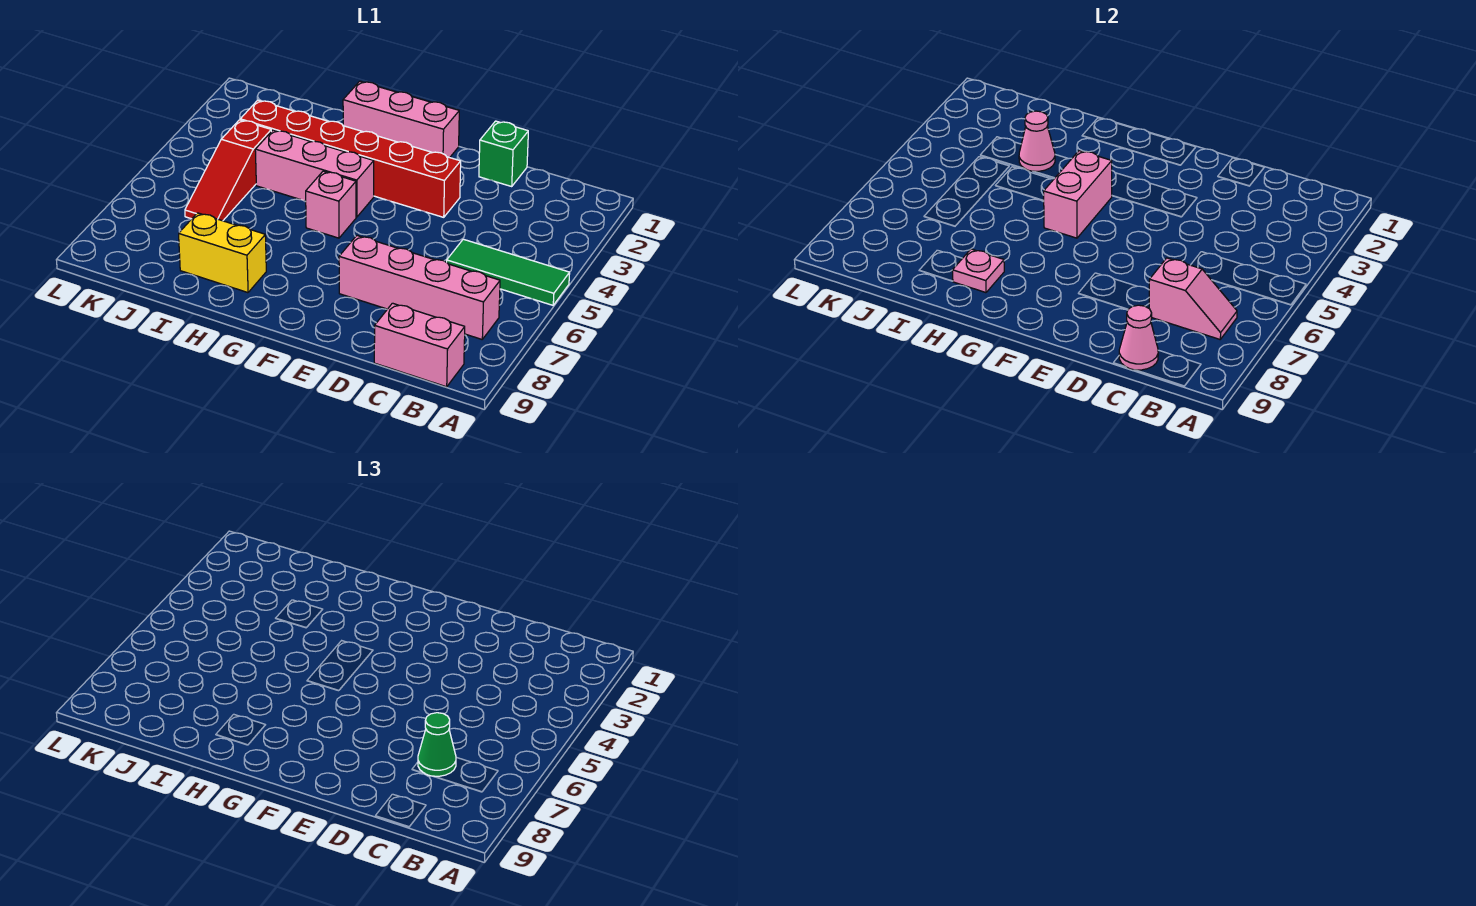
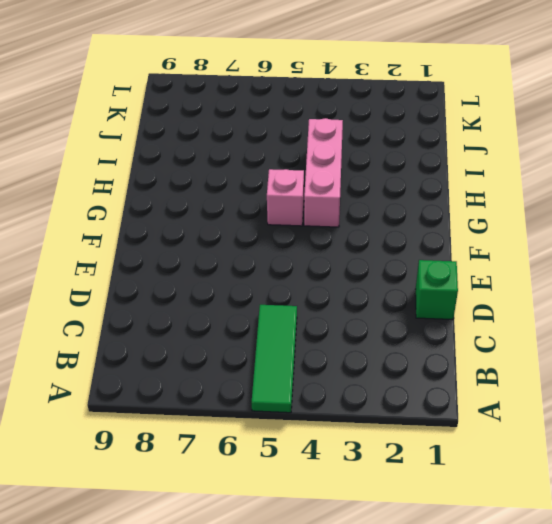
none -> pink brick B7:E7 level 1
none -> pink brick B9:C9 level 1
none -> red brick E3:J3 level 1

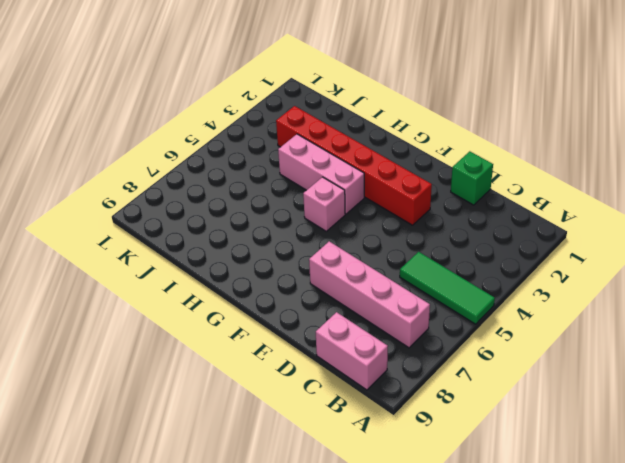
none -> pink brick F1:H1 level 1
none -> yellow brick H8:I8 level 1
none -> red slope J4:J6 level 1 top 4

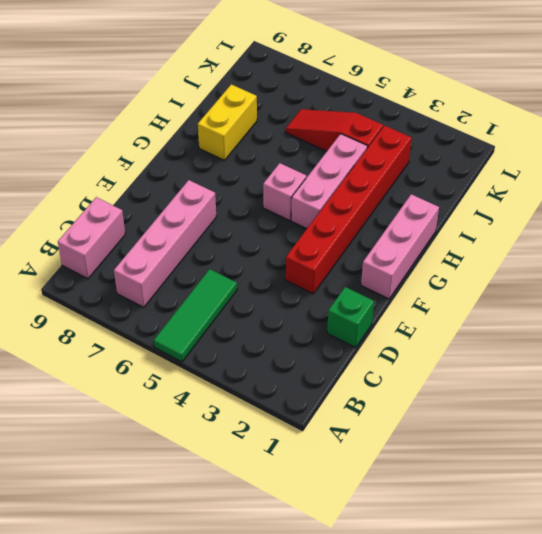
none -> pink slope B7:C7 level 2 top C
none -> pink cone C9 level 2
none -> pink brick G4:G5 level 2

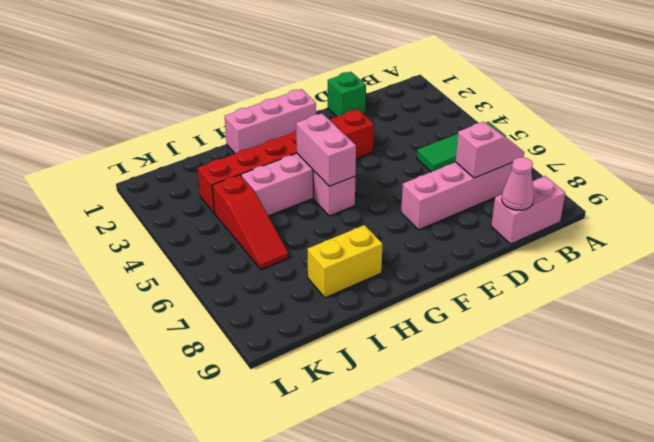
none -> pink plate H8 level 2
none -> pink cone I3 level 2
none -> green cone C7 level 3

